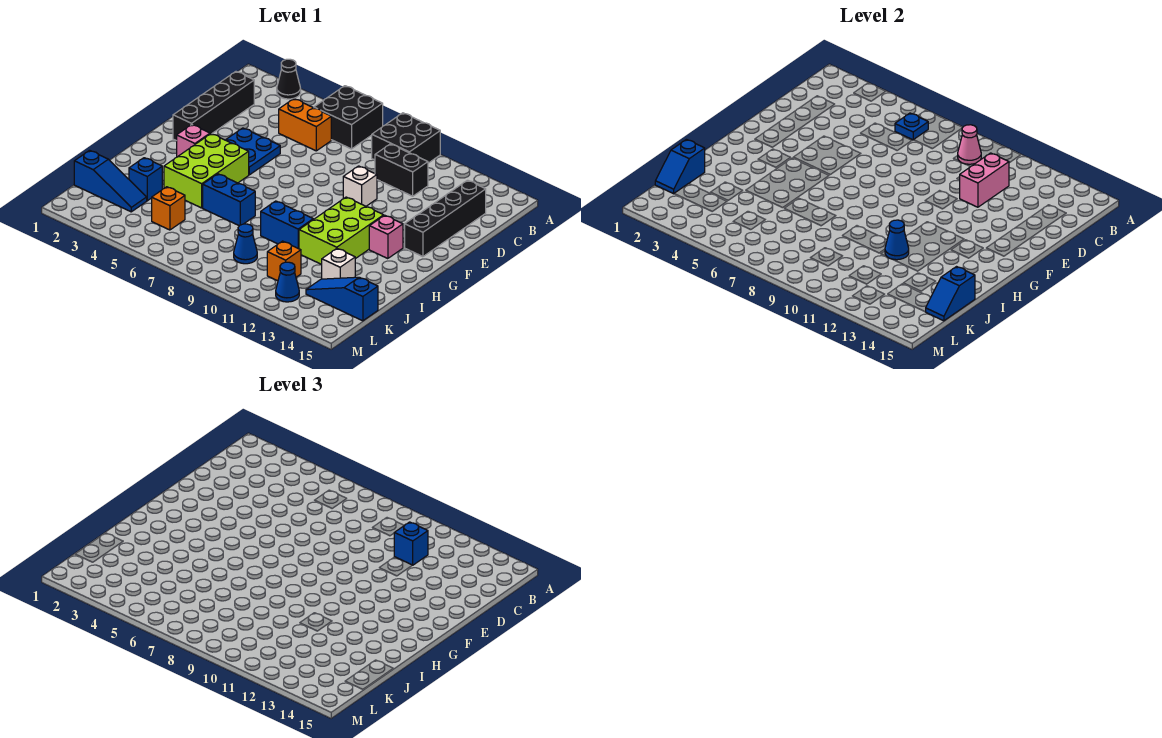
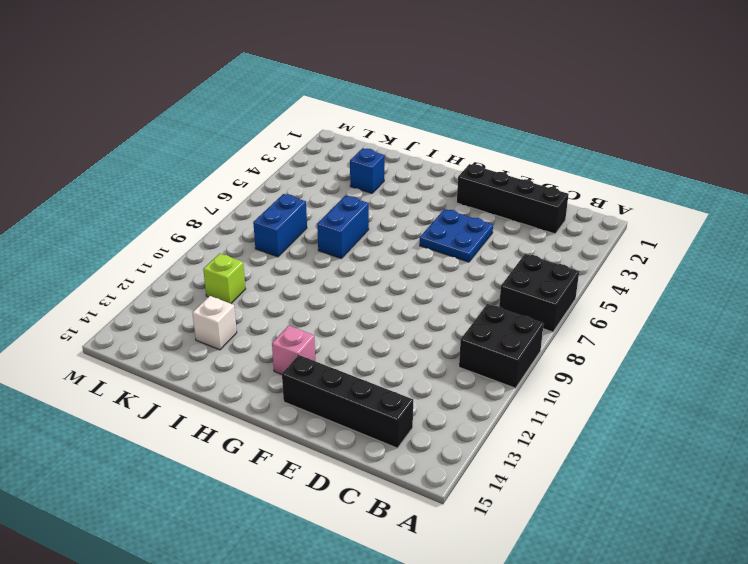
blue brick K7:K8 level 1 -> blue brick I9:I10 level 1
lime brick K11 level 1 -> orange brick K11 level 1
none -> black cone A3 level 1
none -> orange brick C5:C6 level 1
none -> black brick C10:C11 level 1
none -> white brick E10 level 1

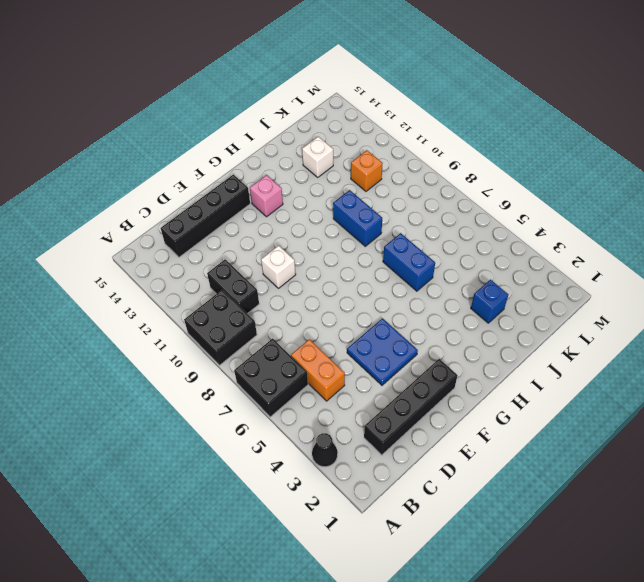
none -> pink brick G3 level 1
none -> lime brick G4:I5 level 1
none -> lime brick G11:I12 level 1
none -> blue slope K1:K3 level 1 top 1

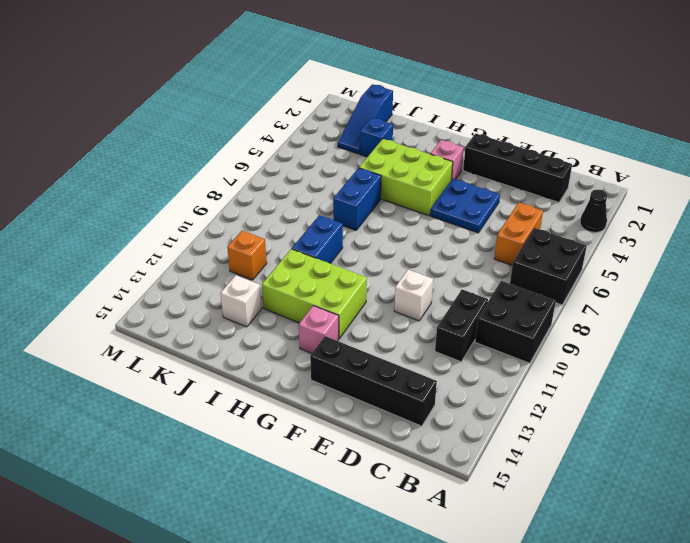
none -> orange brick K5 level 1
none -> blue cone K9 level 1
none -> blue slope K13:K15 level 1 top 15
none -> blue cone L12 level 1

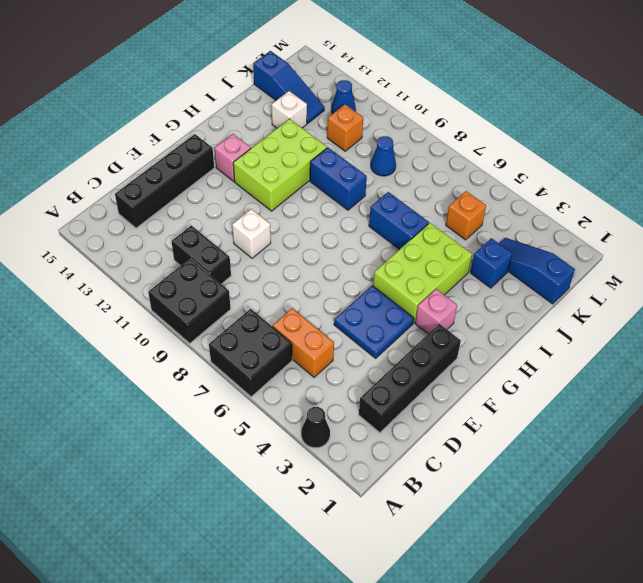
none -> blue plate B6 level 2
none -> pink cone B9 level 2
none -> pink brick C11:D11 level 2
none -> blue cone I11 level 2

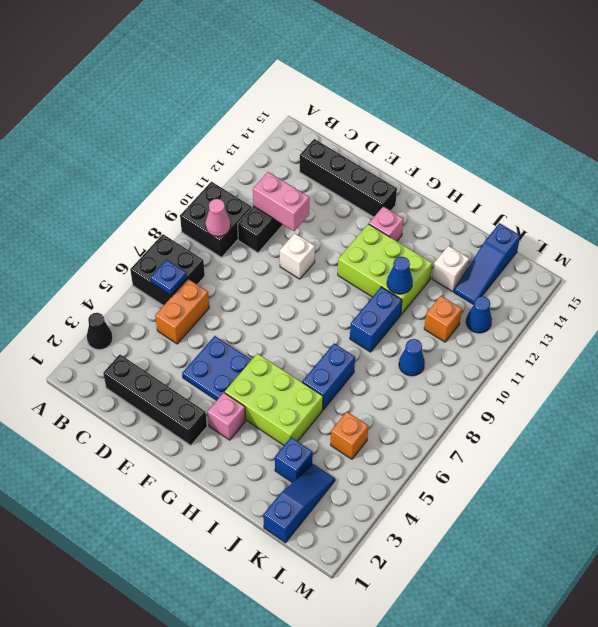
none -> blue slope J1:K1 level 2 top J
none -> blue slope J15:K15 level 2 top J
none -> blue brick C11 level 3

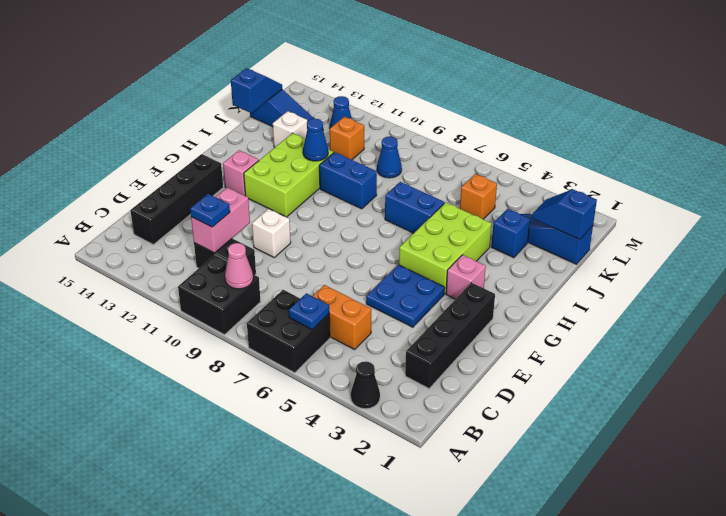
blue plate C11 level 3 -> blue brick C11 level 3
blue slope K1:K2 level 2 top 1 -> blue slope J1:K1 level 2 top J

